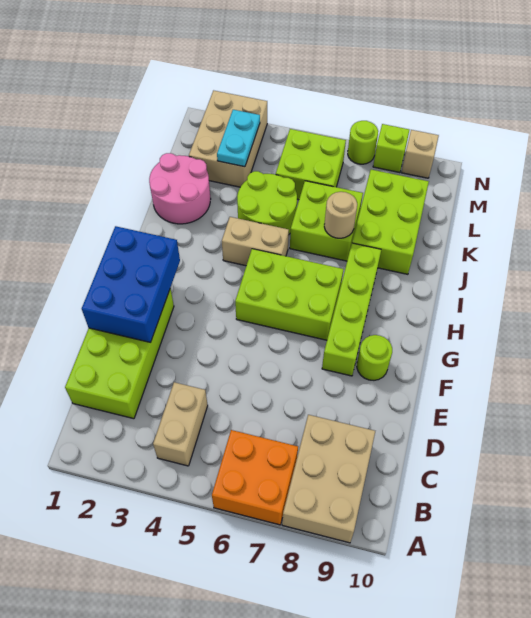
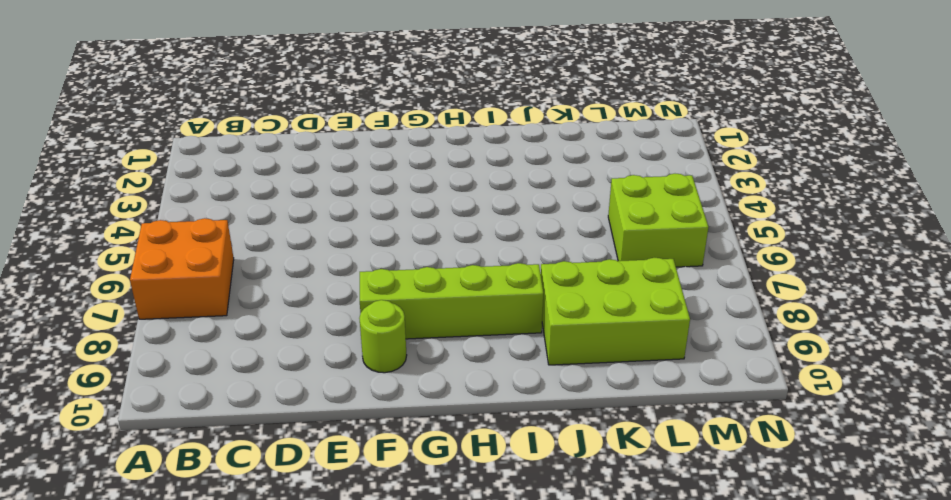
none -> tan brick A8:C9 level 1
none -> tan brick B4:C4 level 1
none -> lime brick C1:F2 level 1

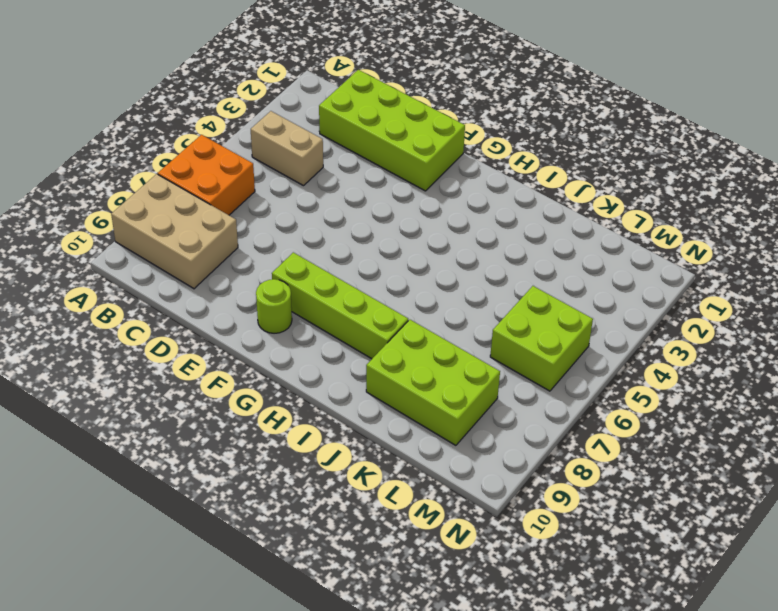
none -> lime brick G5:H7 level 1
none -> tan brick I4:I5 level 1
none -> pink round brick J1:K2 level 1

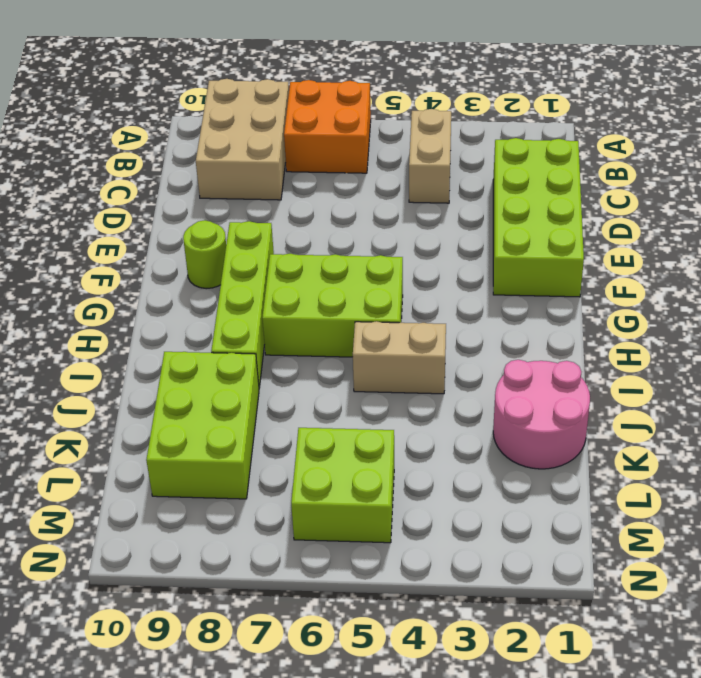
none -> lime round brick J4:K5 level 1
none -> lime brick J6:K7 level 1
none -> tan brick L2:N3 level 1

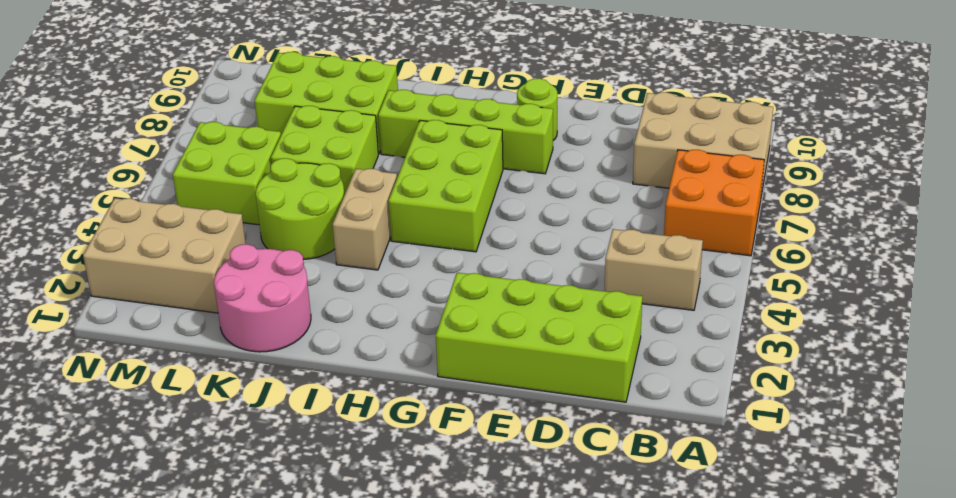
none -> lime round brick N7 level 1
none -> lime brick N8 level 1
none -> tan brick N9 level 1

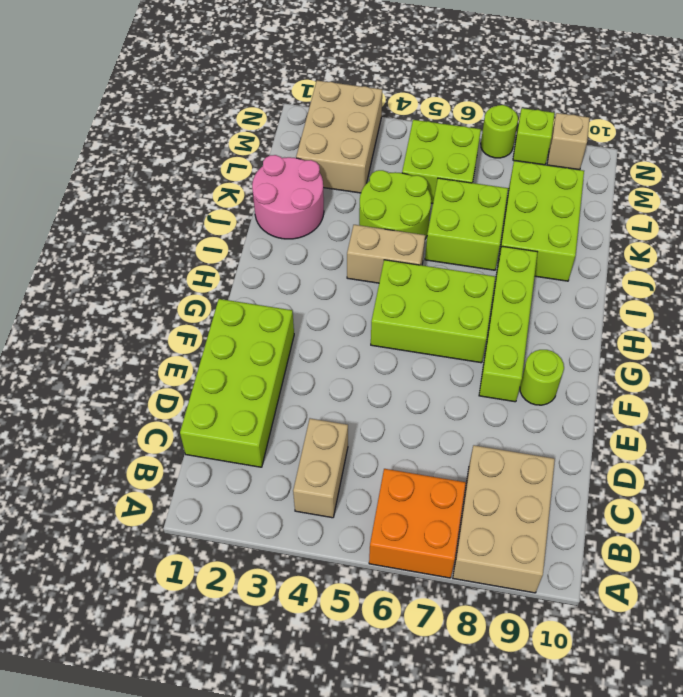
none -> blue brick E1:G2 level 2
none -> tan round brick J7 level 2
none -> cyan plate L3:M3 level 2

